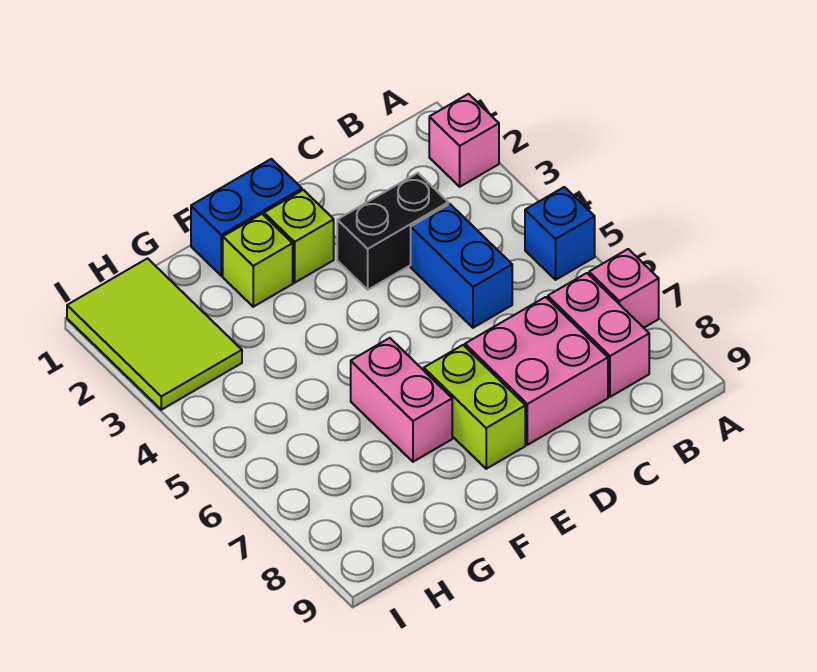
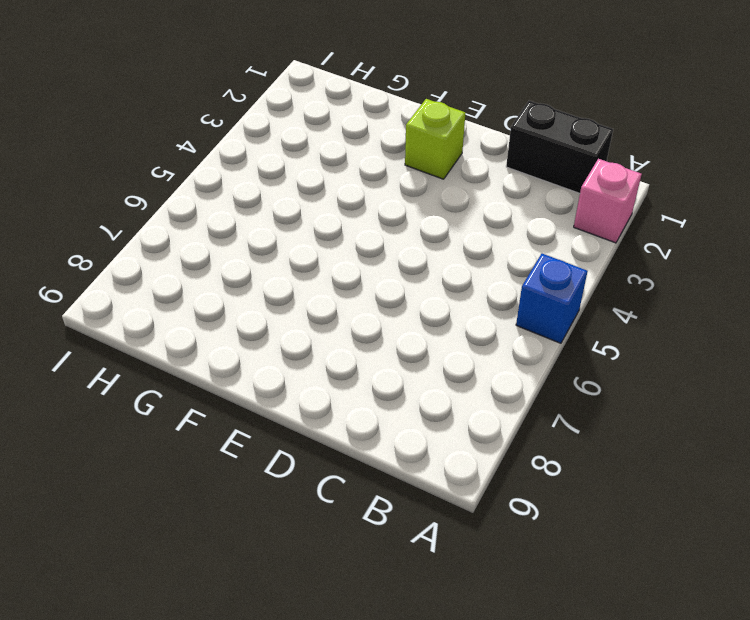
black brick B1:C1 level 1 -> black brick C3:D3 level 1
none -> pink brick A7 level 1
none -> pink brick B7:B8 level 1
none -> blue brick C4:C5 level 1

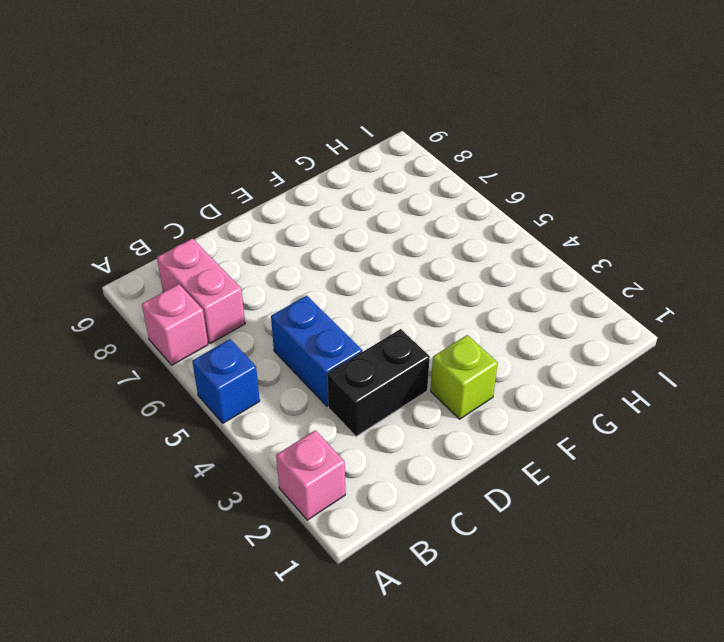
none -> pink brick C7:D8 level 1
none -> blue brick E1:F1 level 1
none -> lime brick E7:E8 level 1

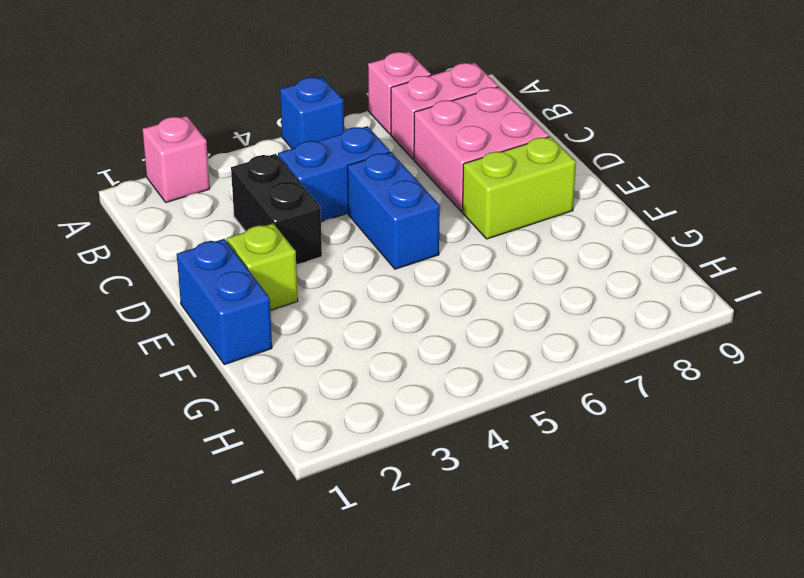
blue brick D5:E5 level 1 -> none
none -> lime brick F2 level 1
none -> pink brick F6:F7 level 1
none -> lime tile H1:I3 level 1

